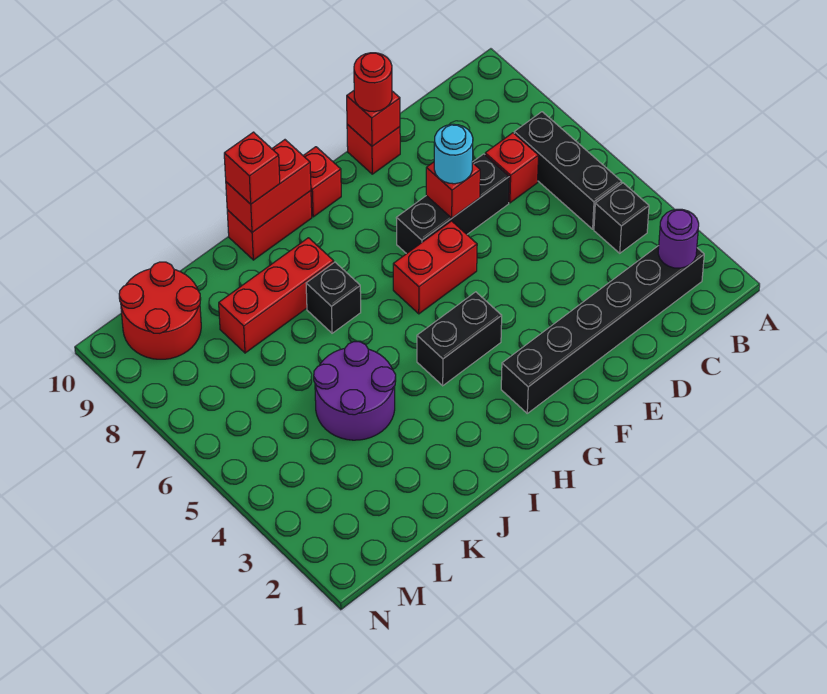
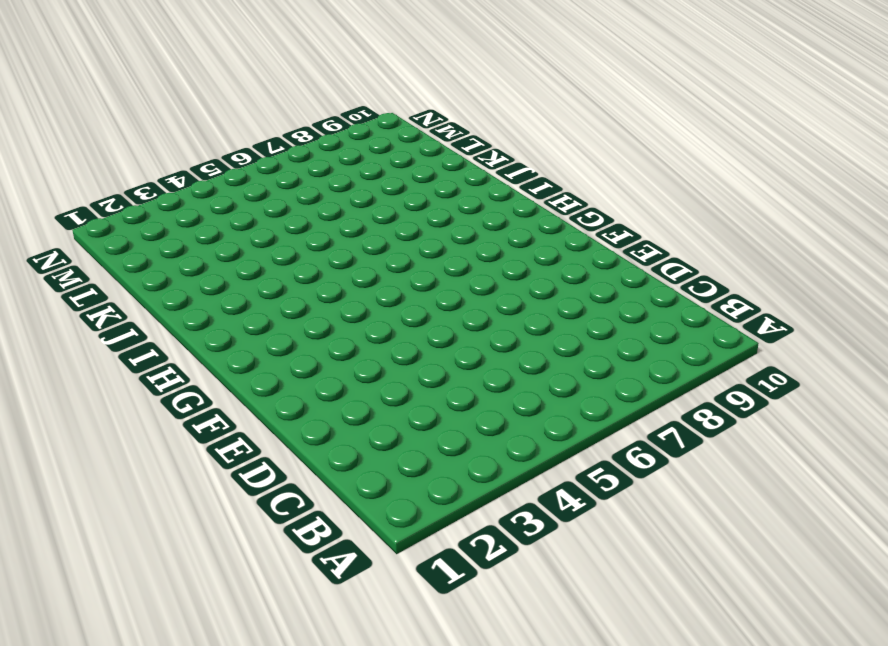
none -> black brick B2:G2 level 1
none -> black brick B4 level 1
none -> black brick B5:B7 level 1

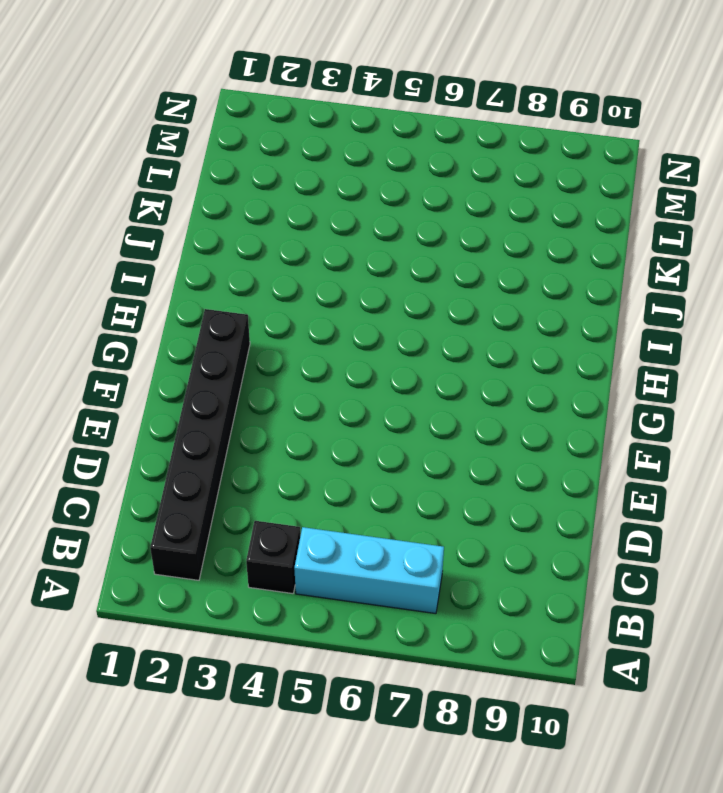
cyan brick B5:B7 level 1 -> black brick B5:B7 level 1
none -> red brick C7 level 1
none -> black brick D7:F7 level 1
none -> red brick E10 level 1

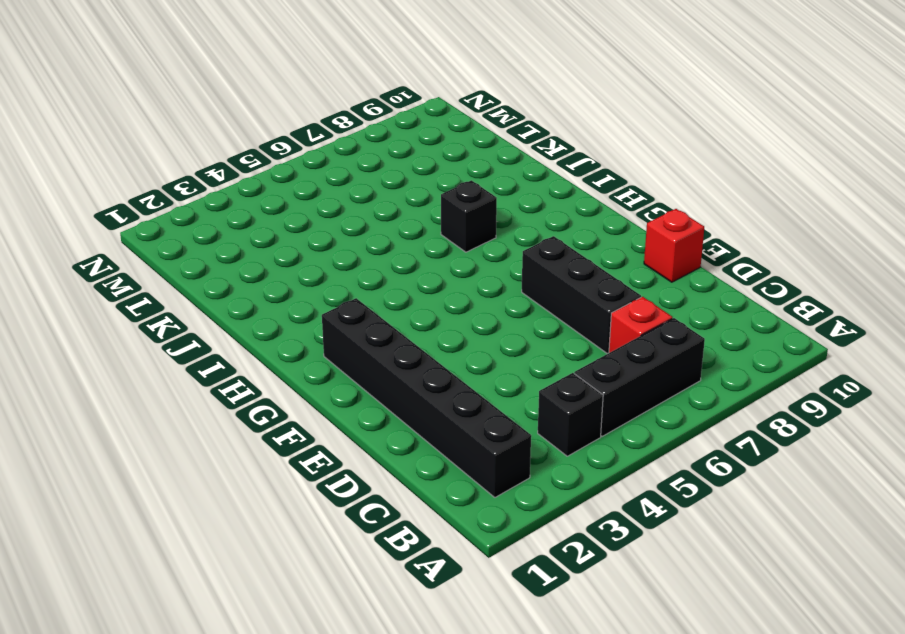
none -> red brick F6:G6 level 1
none -> black brick G4:H4 level 1
none -> red brick G10 level 1

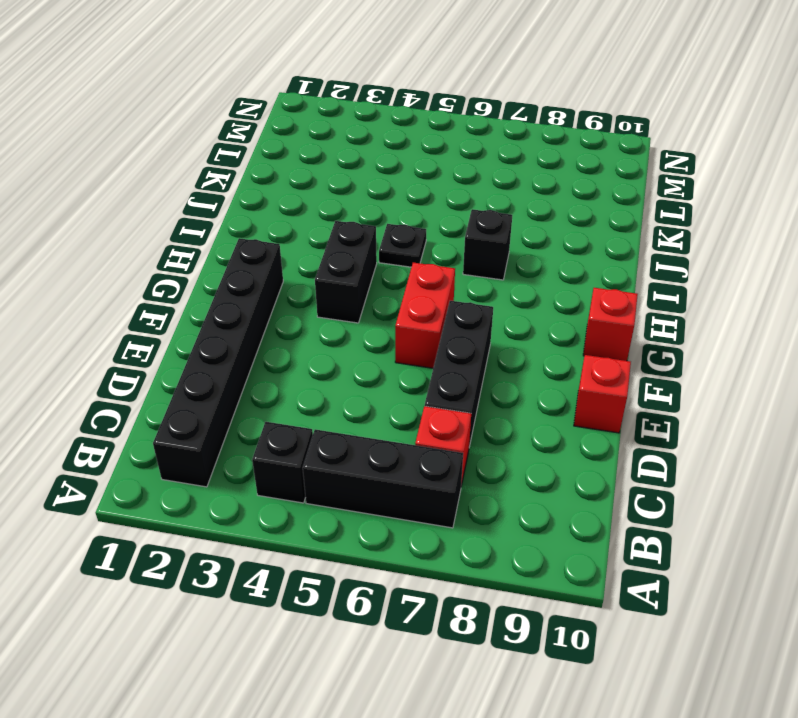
black plate I5 level 1 -> none
none -> red brick H10:I10 level 1
none -> red brick I8:K8 level 1
none -> purple round brick J4:K5 level 1

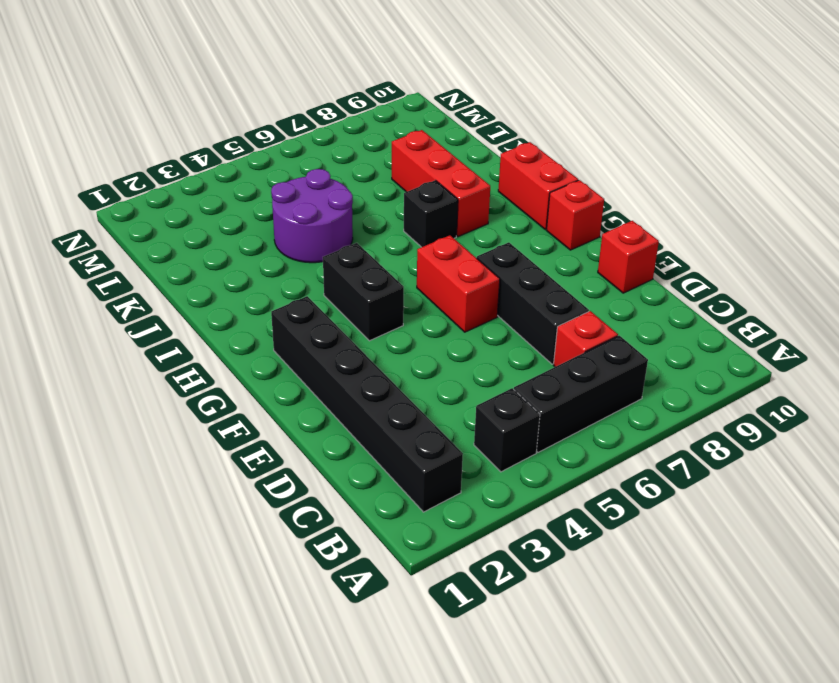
none -> red round brick L9:M10 level 1
none -> purple round brick B2 level 2
none -> red brick E7 level 2

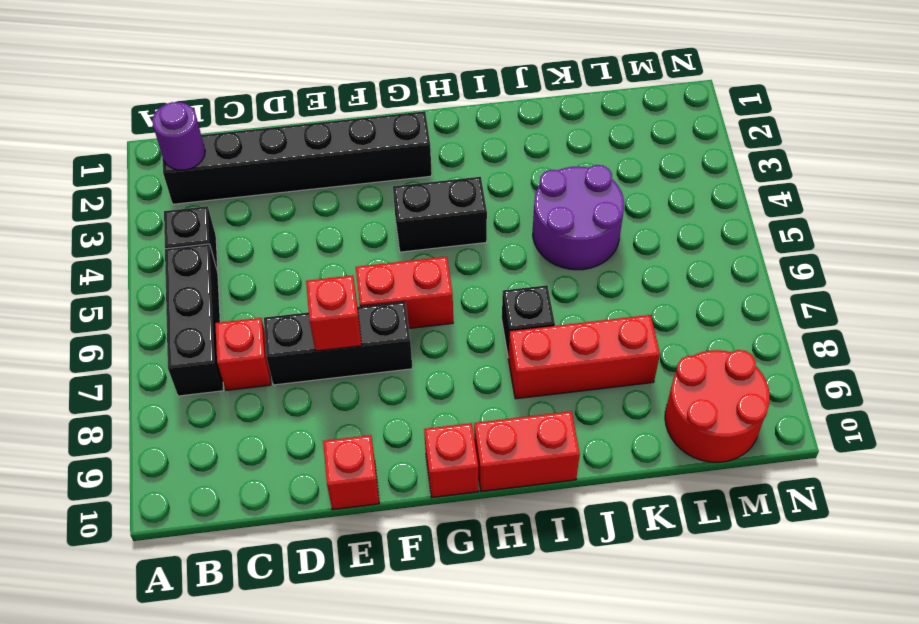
none -> red brick E10 level 2
none -> red brick H10:I10 level 2
none -> cyan round brick E7 level 3

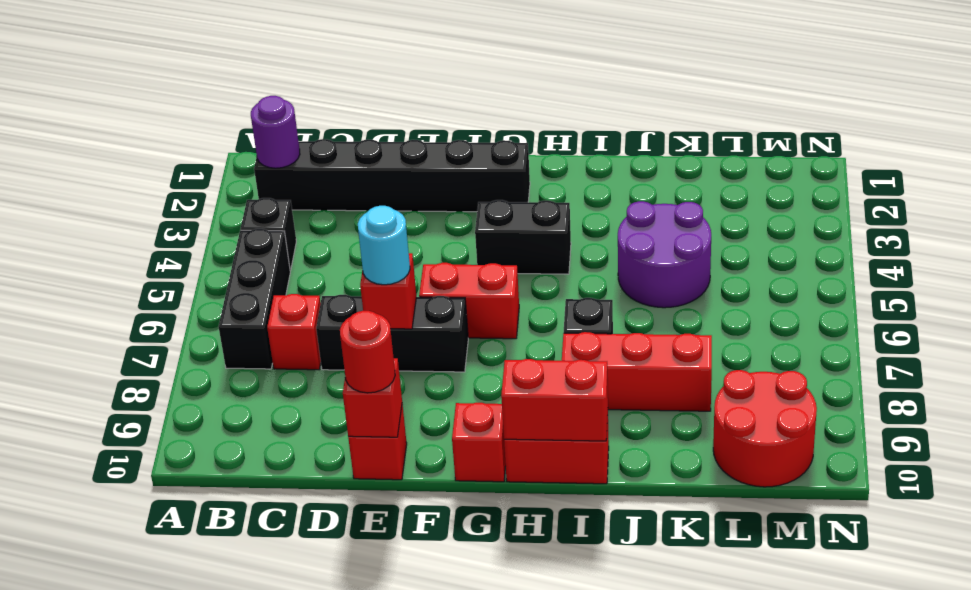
none -> red brick I10 level 3

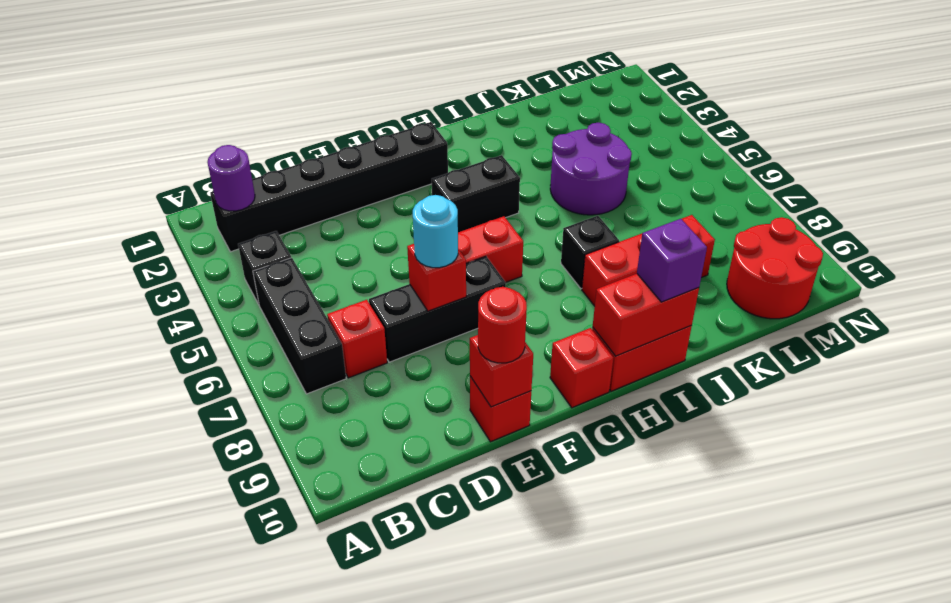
purple brick I10 level 3 -> red brick I10 level 3

